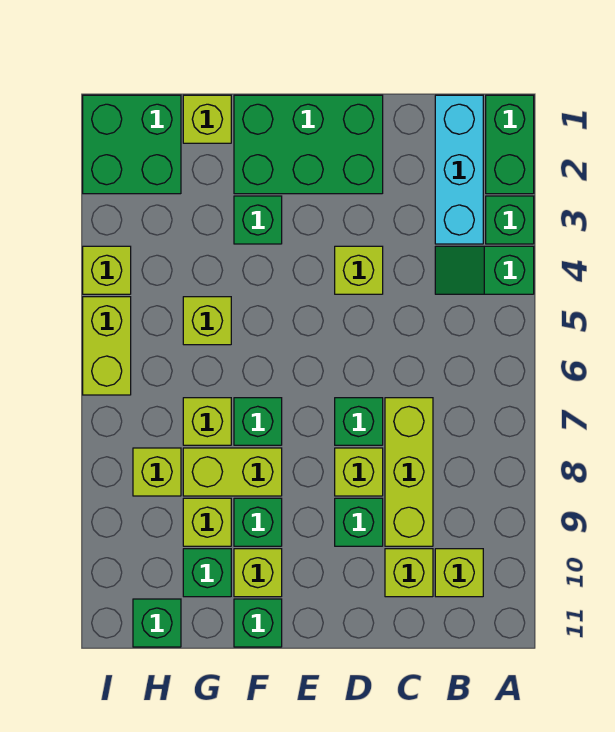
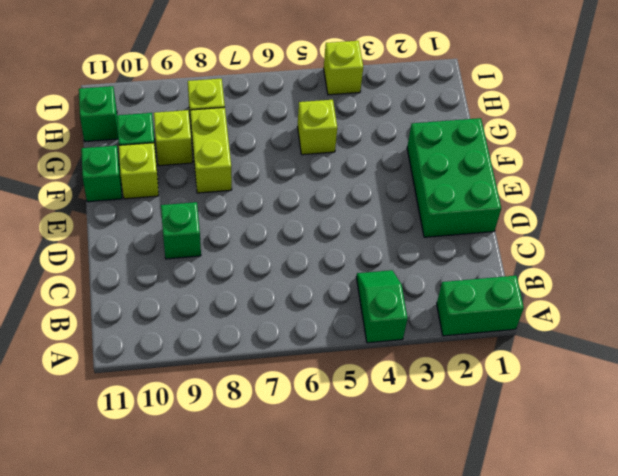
none -> green brick A3 level 1
none -> cyan brick B1:B3 level 1
none -> lime brick B10 level 1

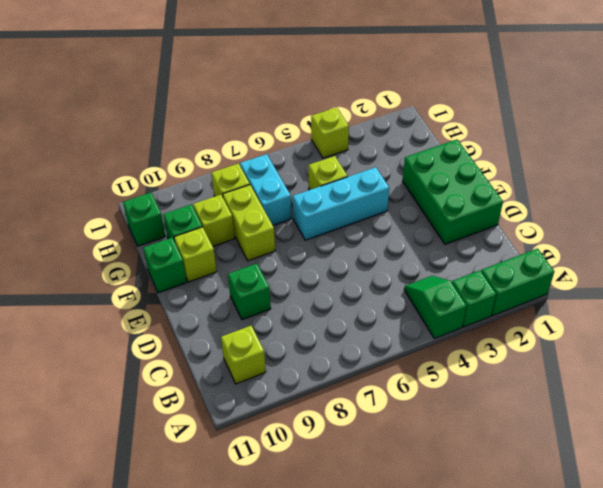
cyan brick F4:F6 level 1 -> cyan brick B1:B3 level 1
cyan brick G7:H7 level 1 -> lime brick G7 level 1
none -> lime brick C7:C9 level 1
none -> lime brick C10 level 1
none -> lime brick D4 level 1

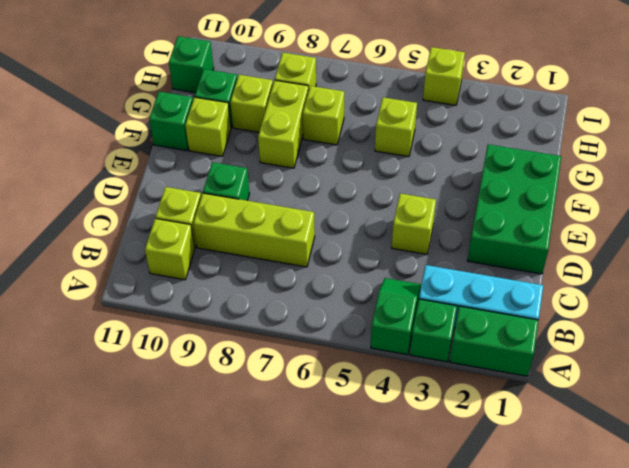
none -> green brick D7 level 1
none -> lime brick D8 level 1
none -> green brick F3 level 1

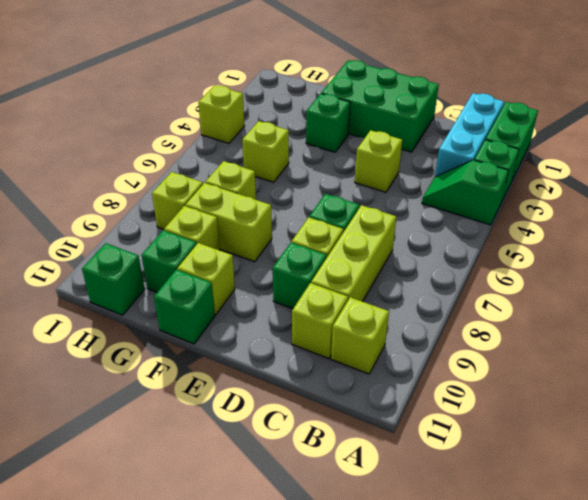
none -> green brick F7 level 1
none -> green brick F9 level 1
none -> lime brick G1 level 1

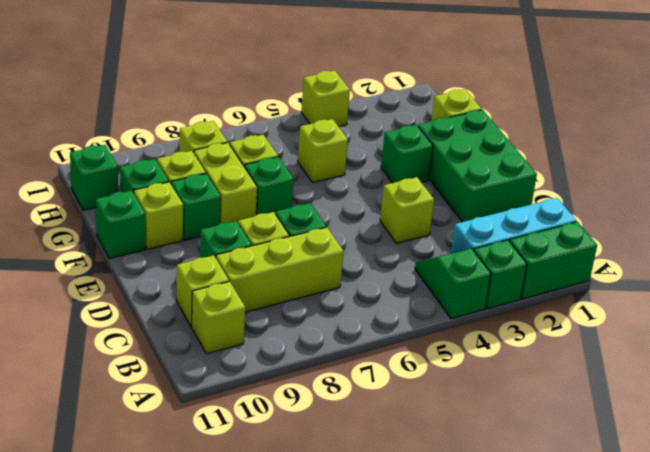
none -> green brick H1:I2 level 1
none -> lime brick I5:I6 level 1

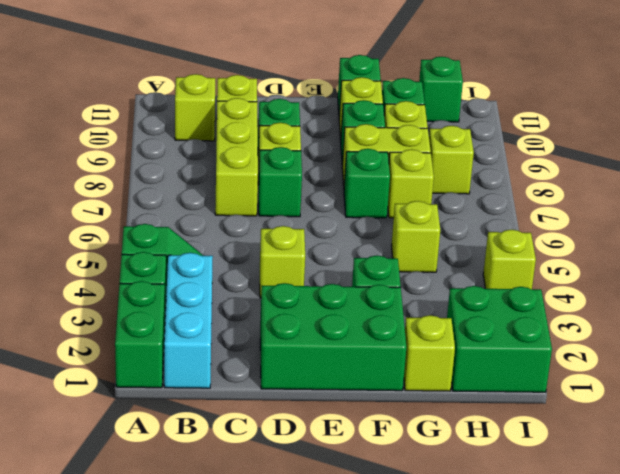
none -> lime brick I5:I6 level 1

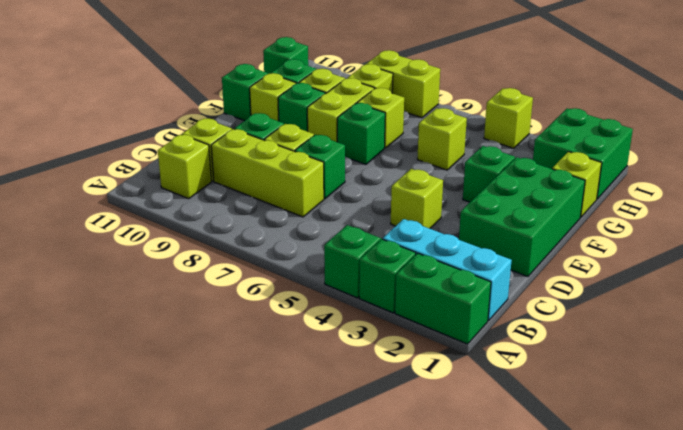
lime brick I7:I8 level 1 -> lime brick I5:I6 level 1

